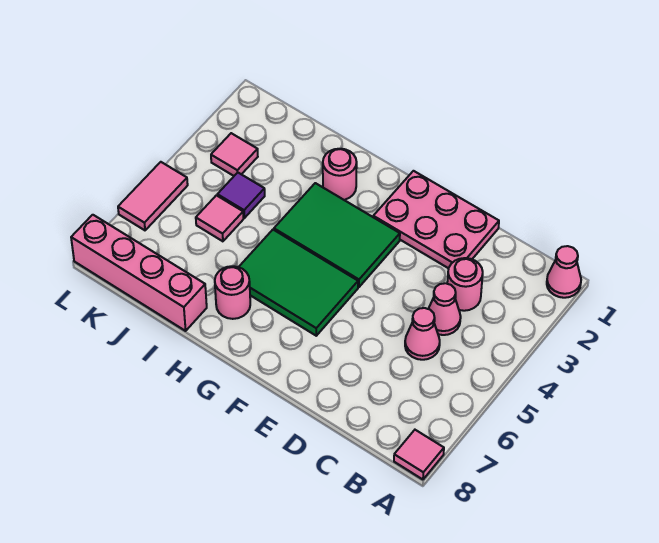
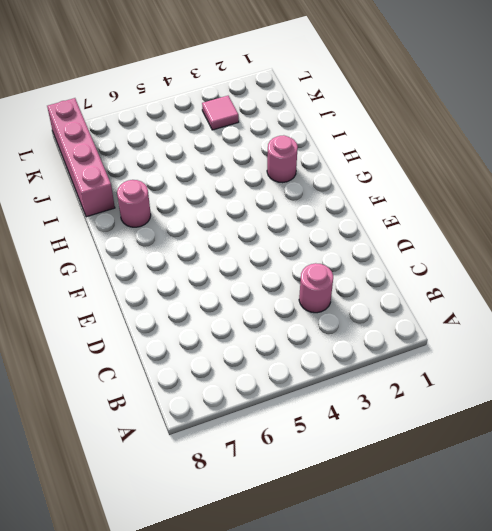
none -> pink cone A1 level 1
none -> pink tile A8 level 1
none -> pink cone C4 level 1

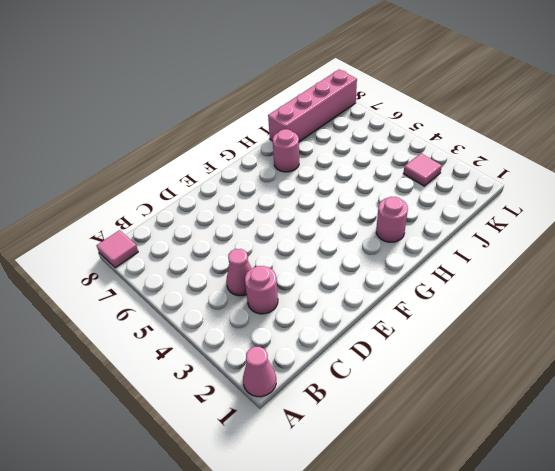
none -> pink cone C5 level 1
none -> pink plate D1:F2 level 1
none -> green tile F3:H4 level 1

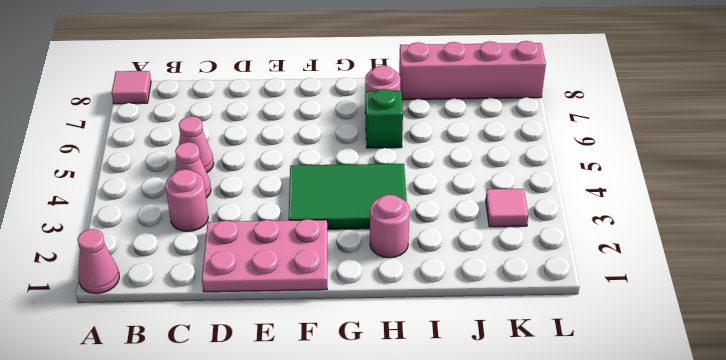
green brick H6 level 1 -> green tile F5:H6 level 1
none -> purple tile J4 level 1
none -> pink tile J5 level 1
none -> pink tile L5:L6 level 1

